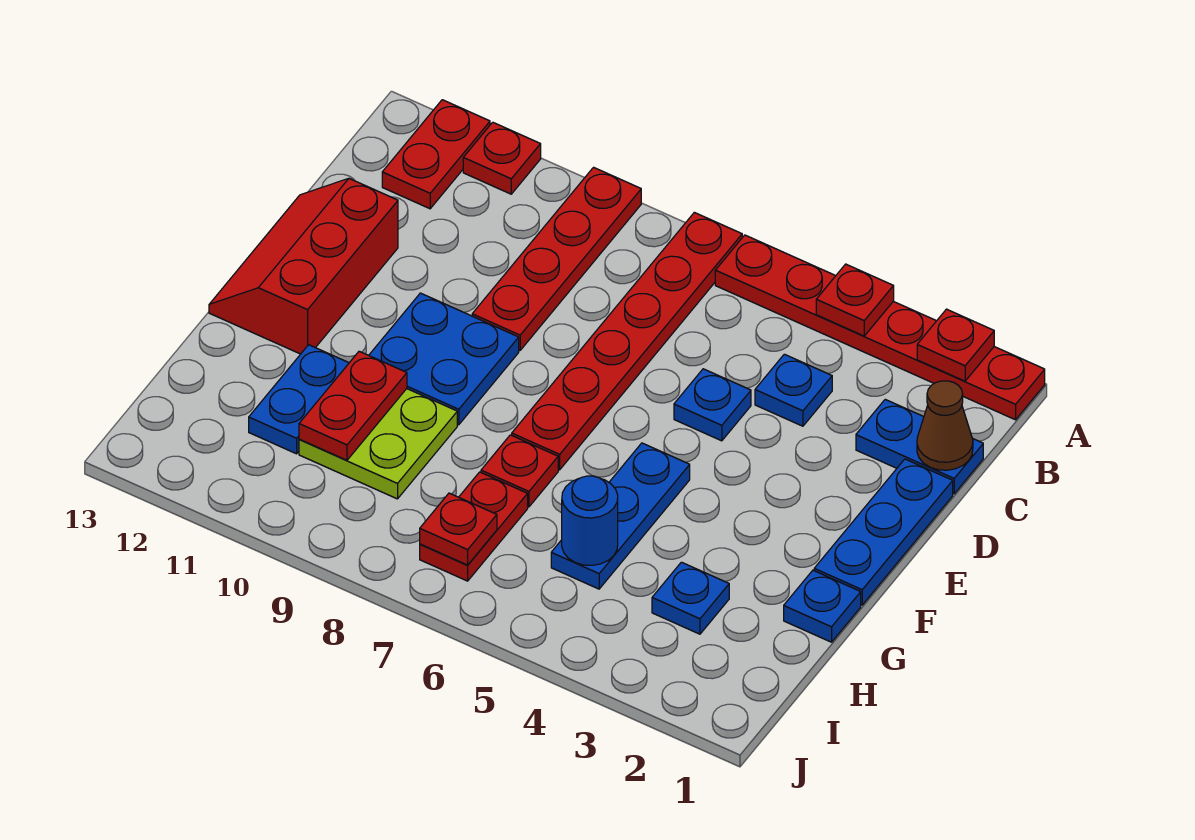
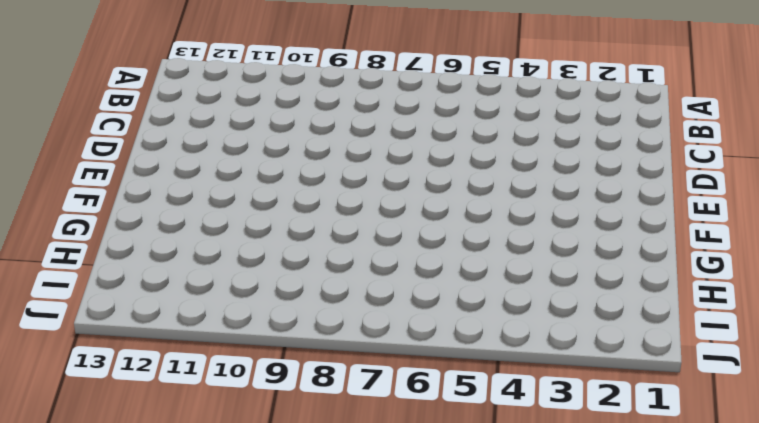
none -> red plate A1:A6 level 1
none -> red plate A7:F7 level 1
none -> red plate A9:D9 level 1

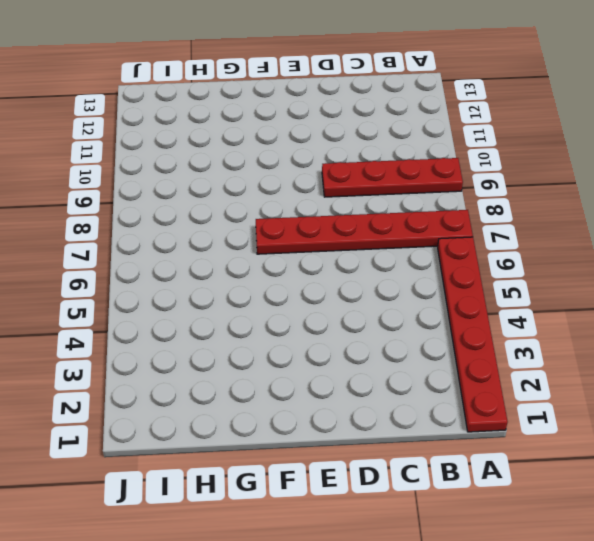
none -> red plate A11 level 1
none -> red plate A12:B12 level 1
none -> blue plate C1:C2 level 1

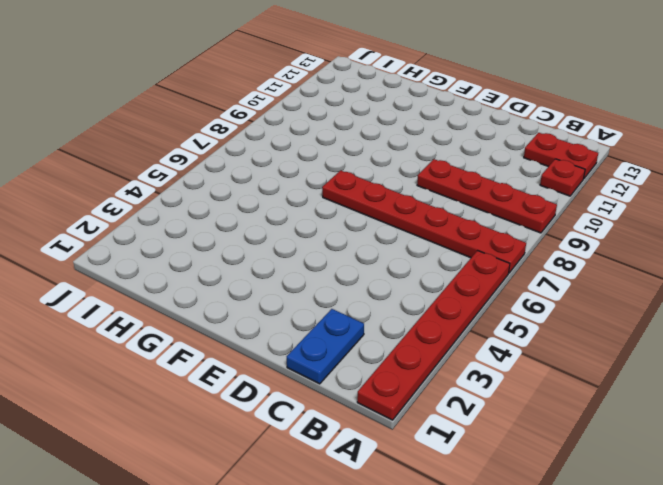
none -> blue plate C4 level 1
none -> blue plate D1:F1 level 1
none -> blue plate D5 level 1

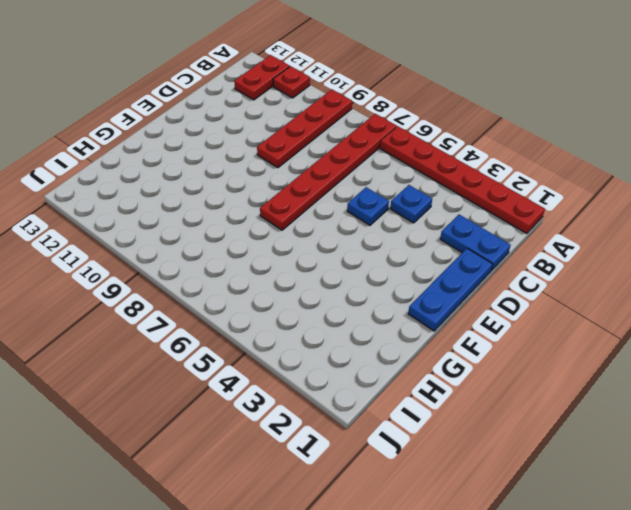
none -> red slope D12:F13 level 1 top 12
none -> blue plate E9:F10 level 1
none -> blue plate F5:H5 level 1

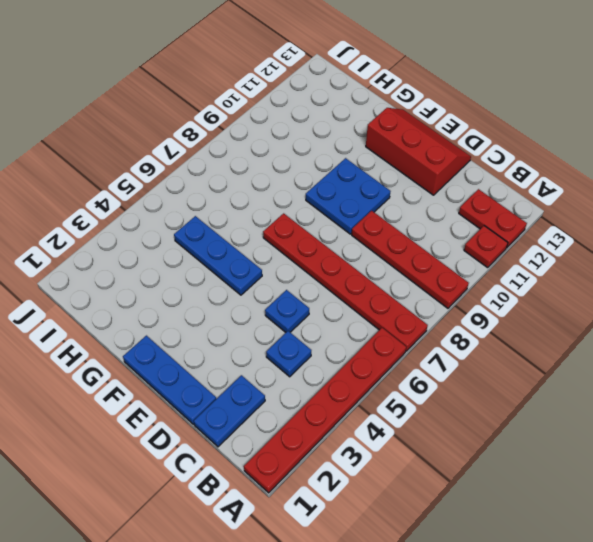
none -> blue plate G1 level 1
none -> red plate G7 level 1
none -> lime plate G9:H10 level 1

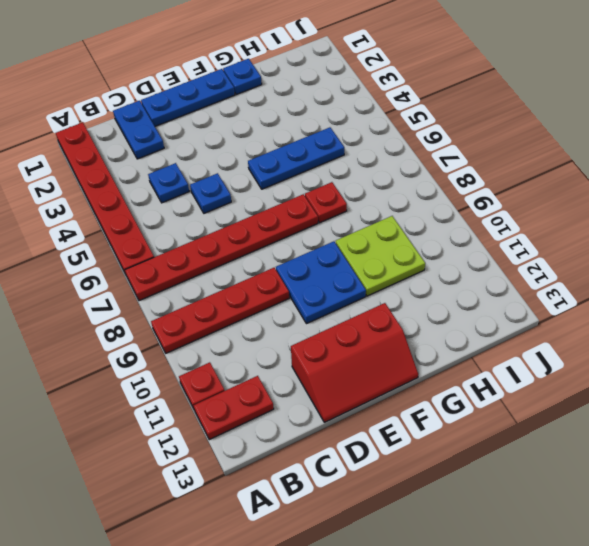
none -> blue plate G11:H11 level 1
none -> blue plate H3 level 1
none -> red plate H7:I7 level 1

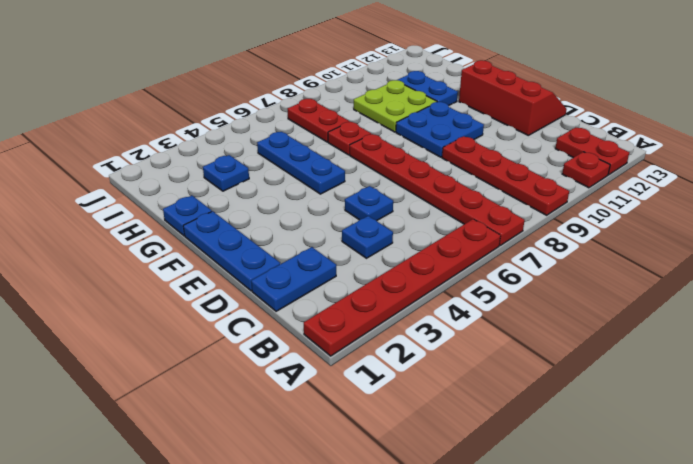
none -> red plate A2 level 2
none -> red plate A4 level 2
none -> brown cone C1 level 2

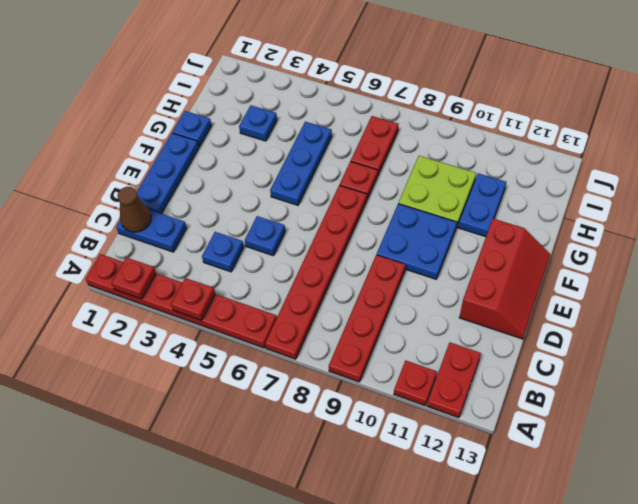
none -> red plate G10:H10 level 2
none -> blue round brick H5 level 2
none -> red plate I7 level 2

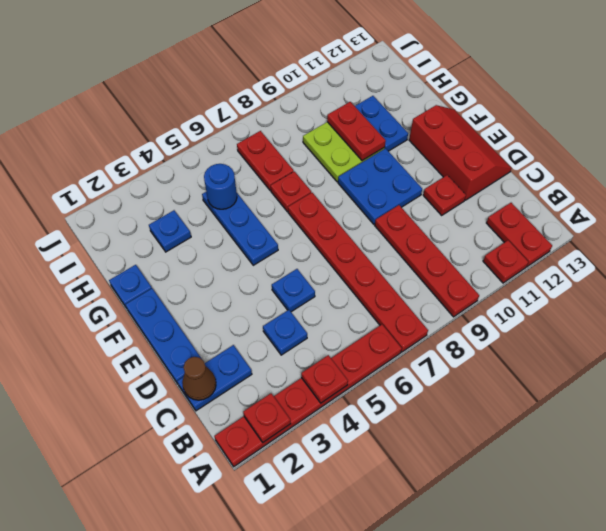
red plate D11 level 1 -> red plate I7 level 2

